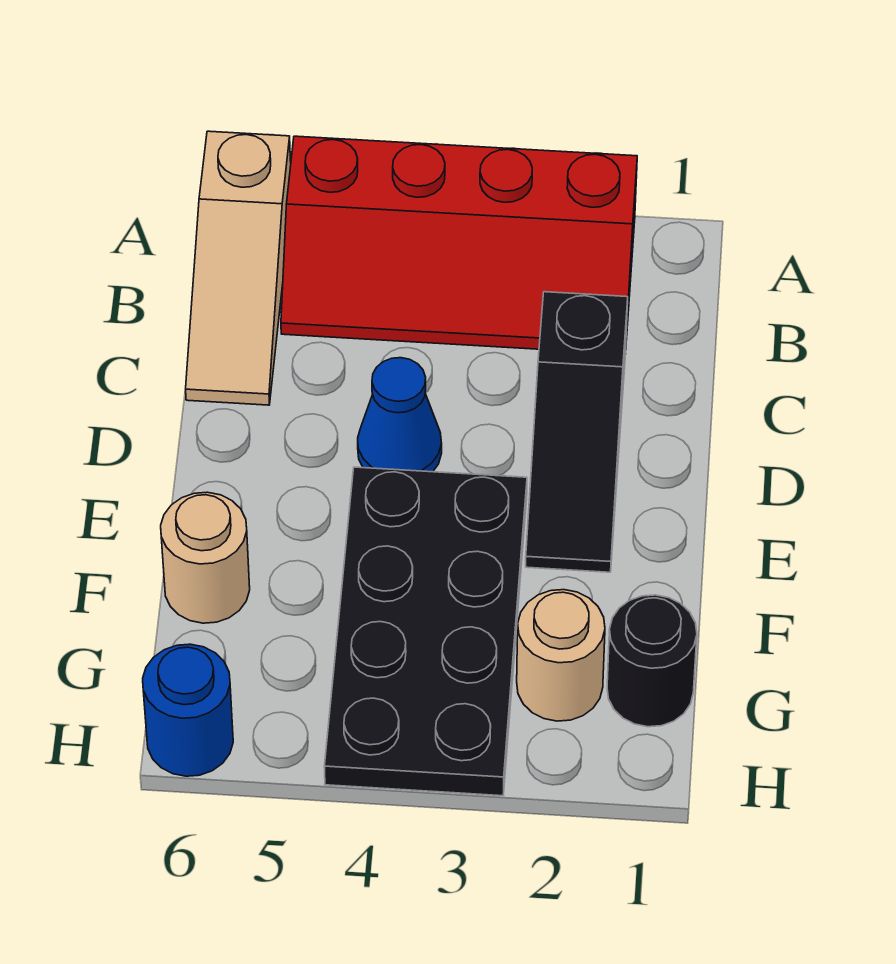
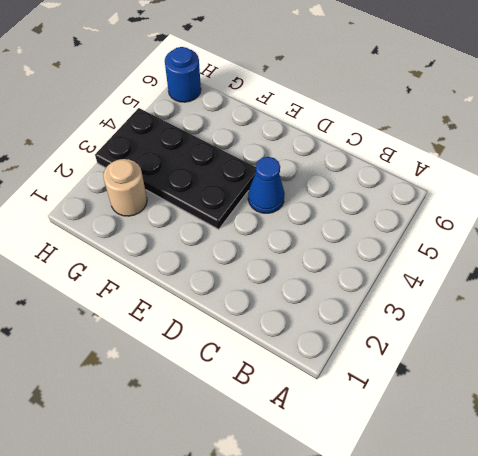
none -> red slope A2:B5 level 1 top A
none -> tan slope A6:C6 level 1 top A

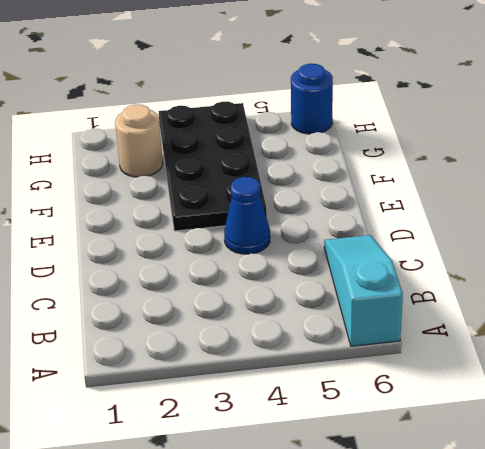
cyan slope A6:C6 level 1 top A -> tan slope A6:C6 level 1 top A
none -> red slope A2:B5 level 1 top A
none -> black slope C2:E2 level 1 top C

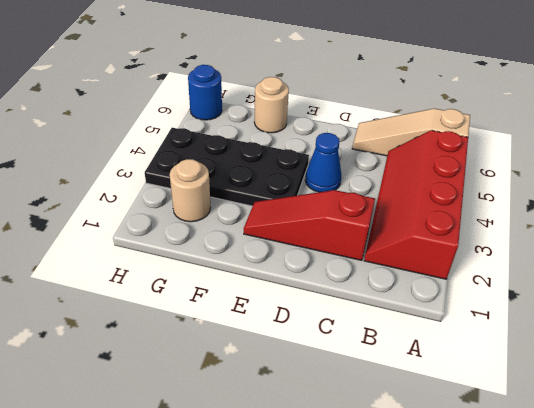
red slope C2:E2 level 1 top C -> black slope C2:E2 level 1 top C
none -> black round brick G1 level 1

